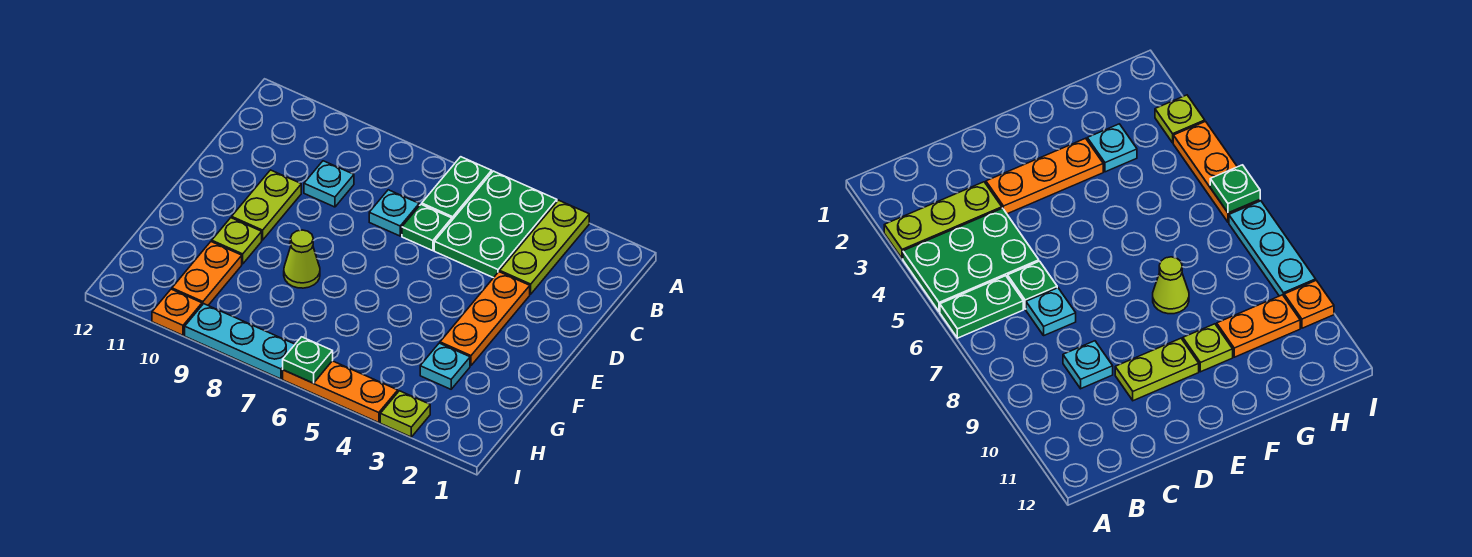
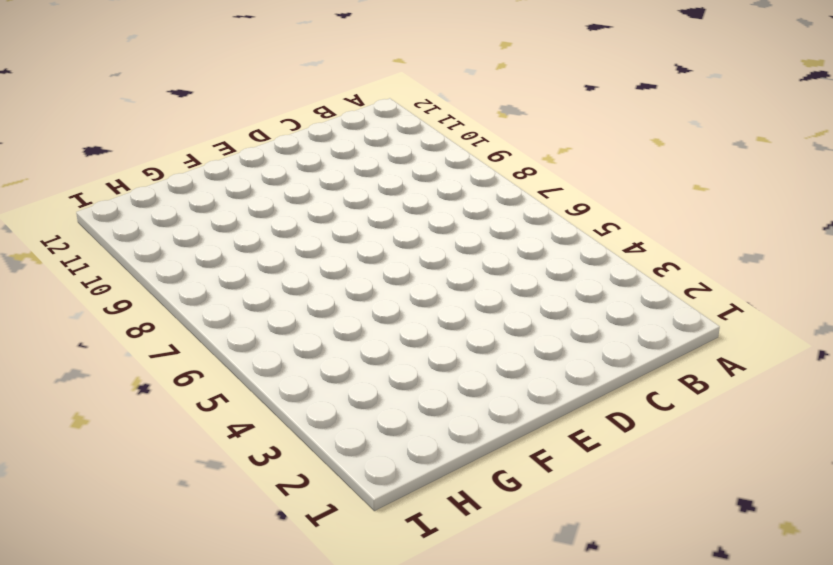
none -> lime plate A3:C3 level 1
none -> green plate A4:C5 level 1
none -> green plate A6:B6 level 1

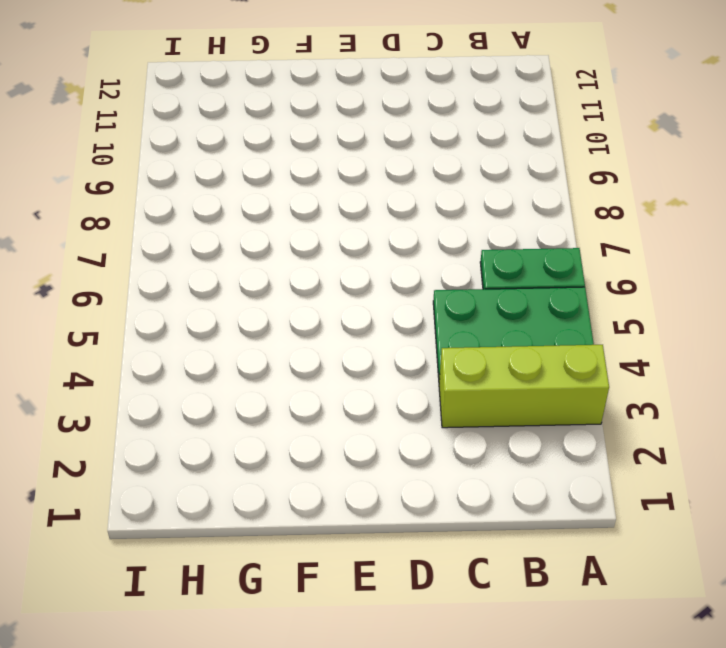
lime brick A3:C3 level 1 -> lime plate A3:C3 level 1
none -> green plate C6 level 1
none -> cyan plate C7 level 1
none -> cyan plate C9 level 1

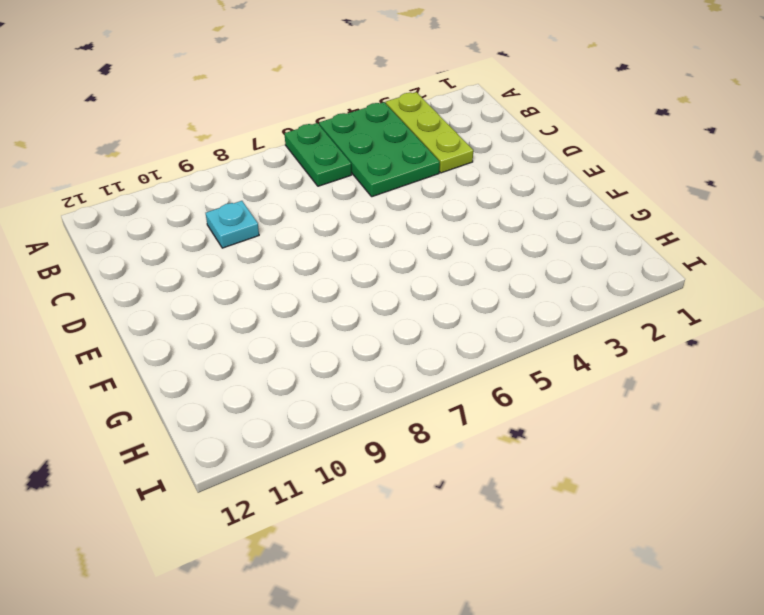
none -> green plate C6 level 1
none -> cyan plate C7 level 1
none -> orange plate D3:F3 level 1

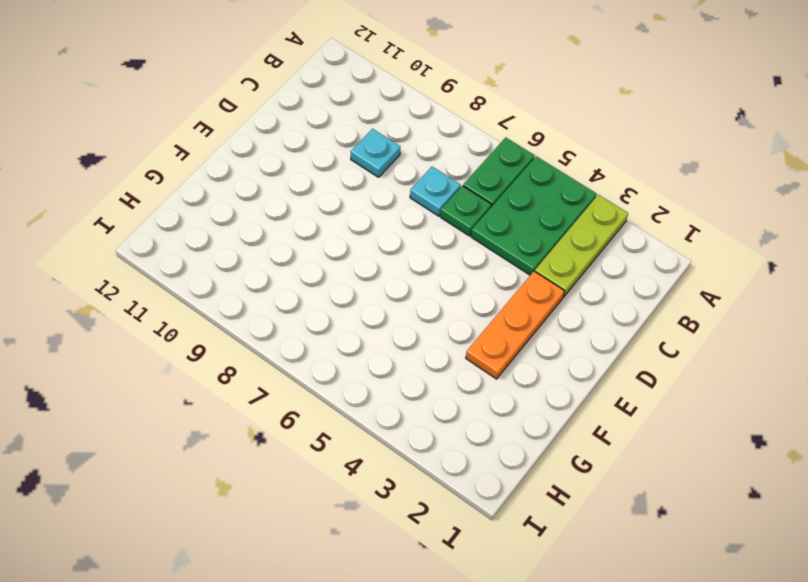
none -> lime plate D10:E10 level 1
none -> lime cone F8 level 1
none -> lime plate F10 level 1

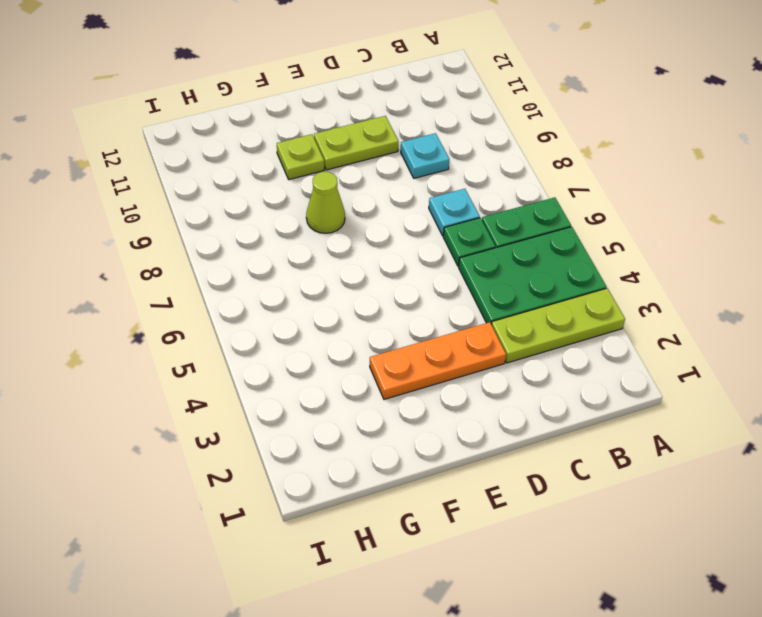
none -> cyan plate G3 level 1
none -> orange plate G10:H10 level 1
none -> lime plate I3 level 1

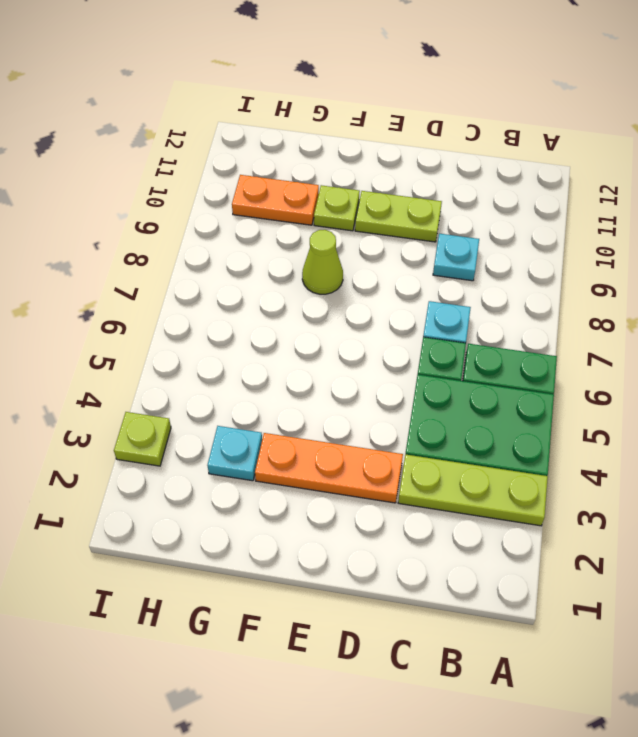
none -> orange plate I4:I6 level 1
none -> cyan plate I7:I9 level 1
none -> orange plate I10 level 1

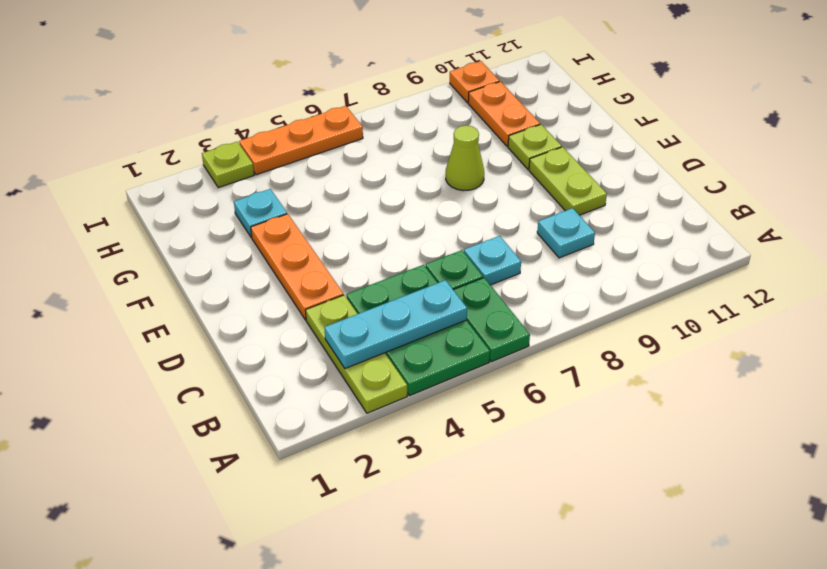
cyan plate B3:B5 level 2 -> cyan plate I7:I9 level 1
none -> green plate I6 level 2

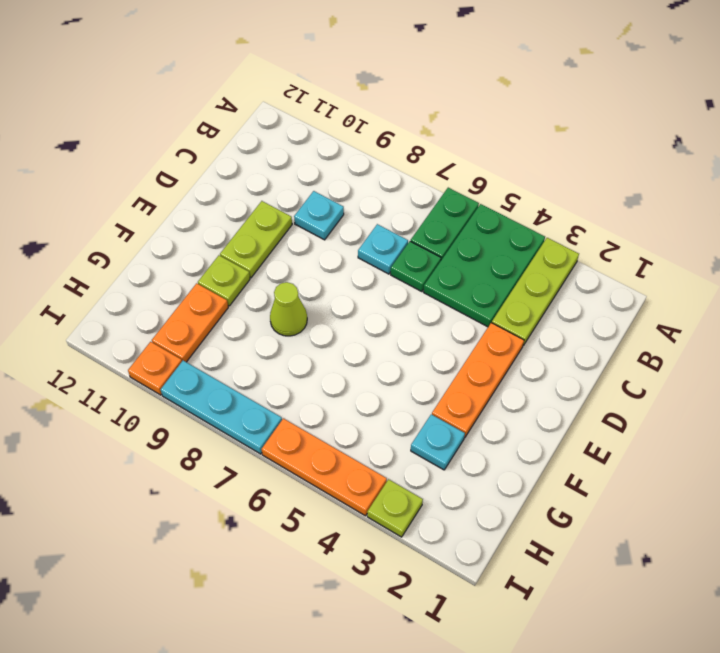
none -> green plate I6 level 2

